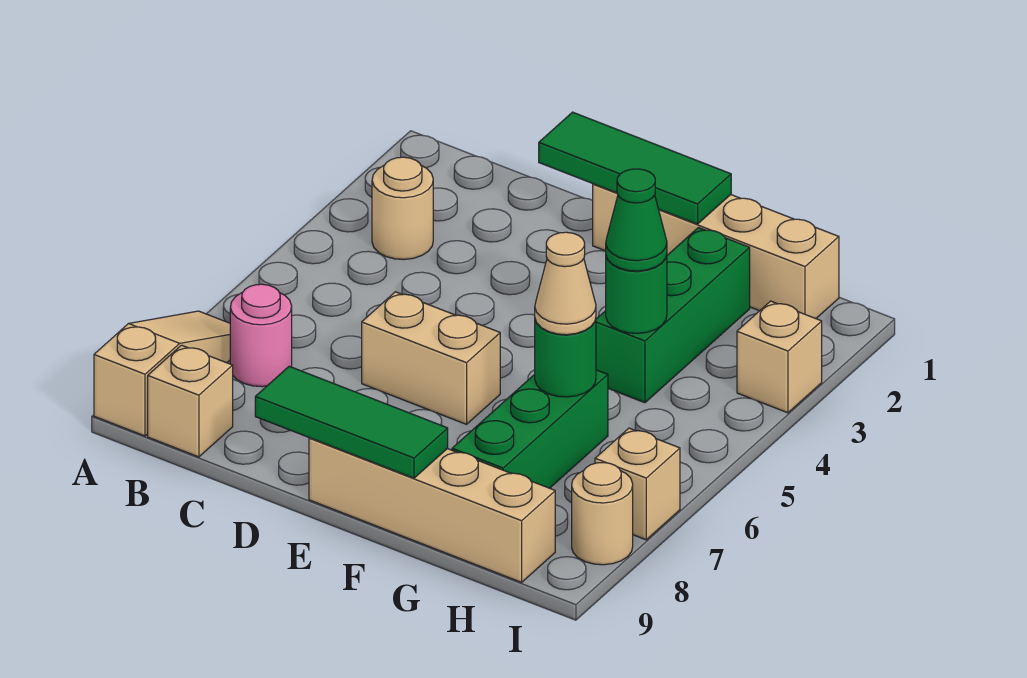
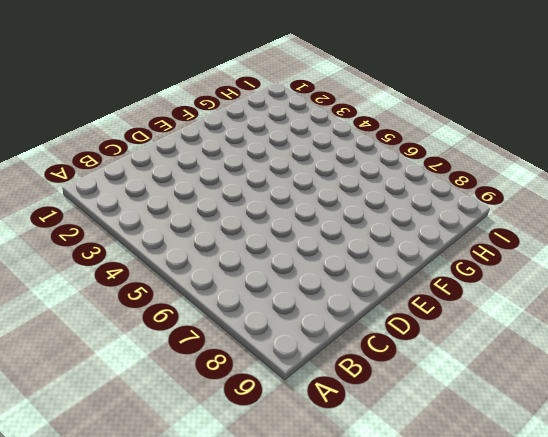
none -> tan slope A7:A9 level 1 top 9
none -> tan round brick B3 level 1
none -> pink round brick B7 level 1

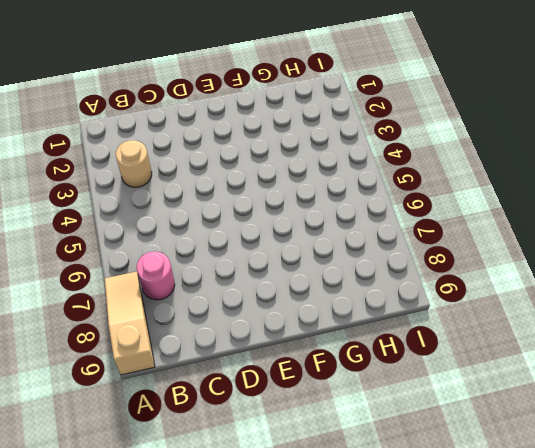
none -> tan brick B9 level 1
none -> tan brick D6:E6 level 1
none -> tan brick E1:H1 level 1

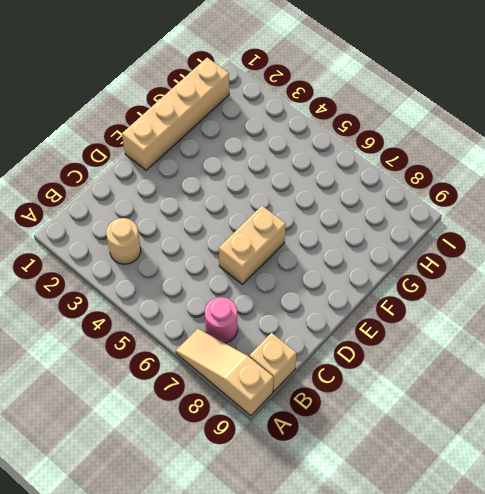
none -> tan brick E9:H9 level 1
none -> green brick G2:G4 level 1
none -> green brick G6:G8 level 1

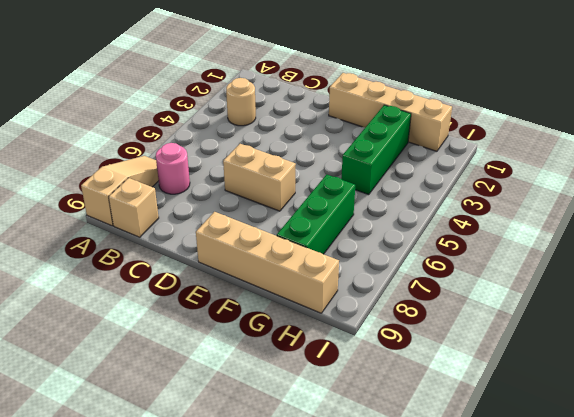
none -> tan brick I3 level 1
none -> tan brick I7 level 1
none -> tan round brick I8 level 1

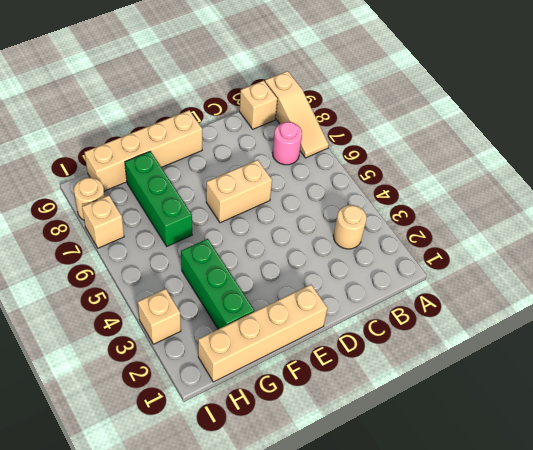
none -> green tile D1:F1 level 2
none -> green tile D9:F9 level 2
none -> green round brick G4 level 2

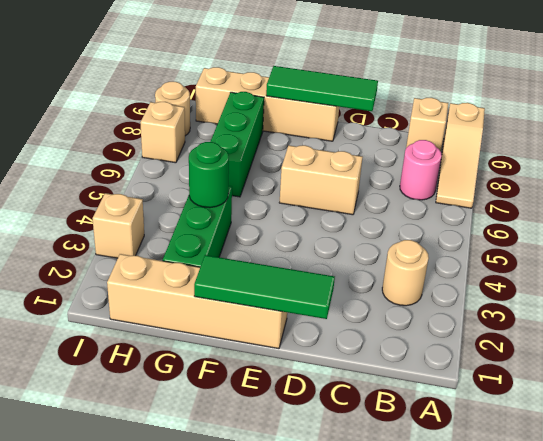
none -> green round brick G6 level 2
none -> green cone G4 level 3
none -> tan cone G6 level 3

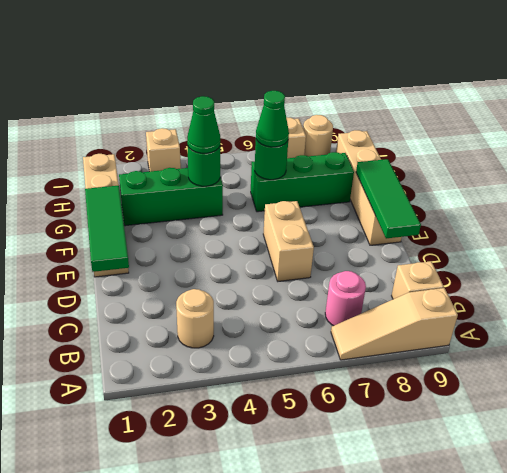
green cone G6 level 3 -> tan cone G6 level 3

